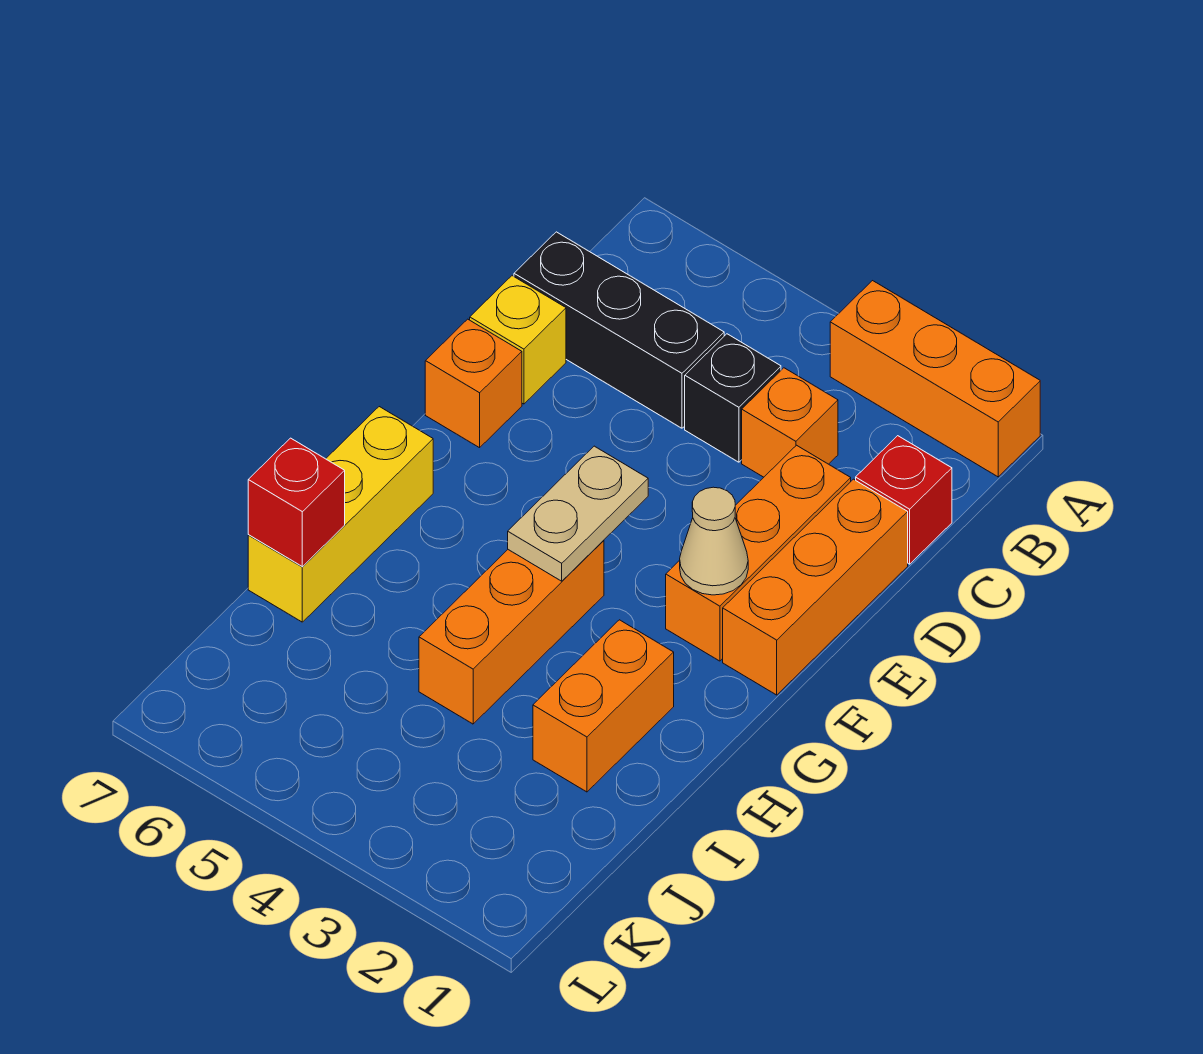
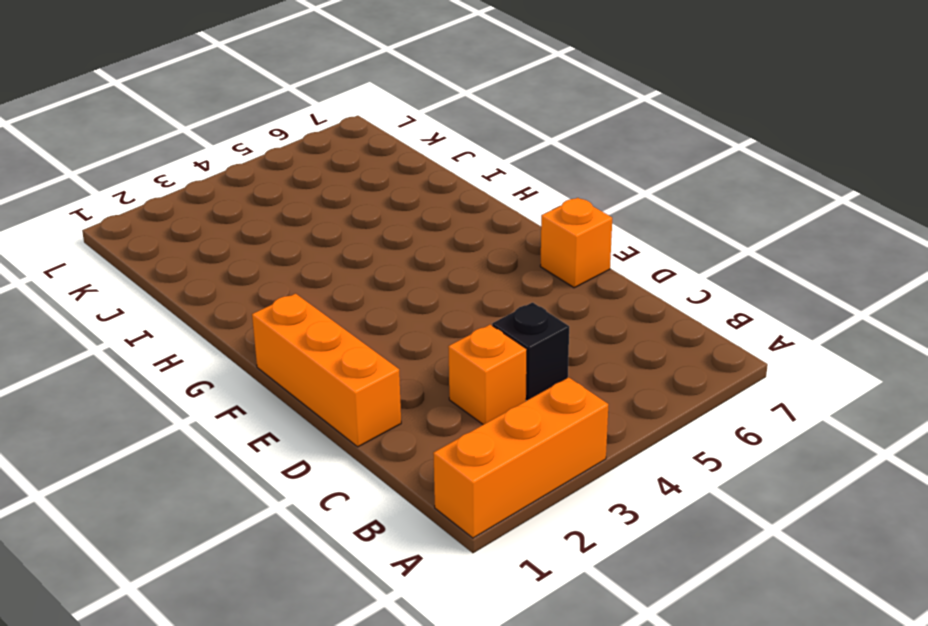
none -> red brick C1 level 1
none -> black brick C5:C7 level 1
none -> orange brick D2:F2 level 1

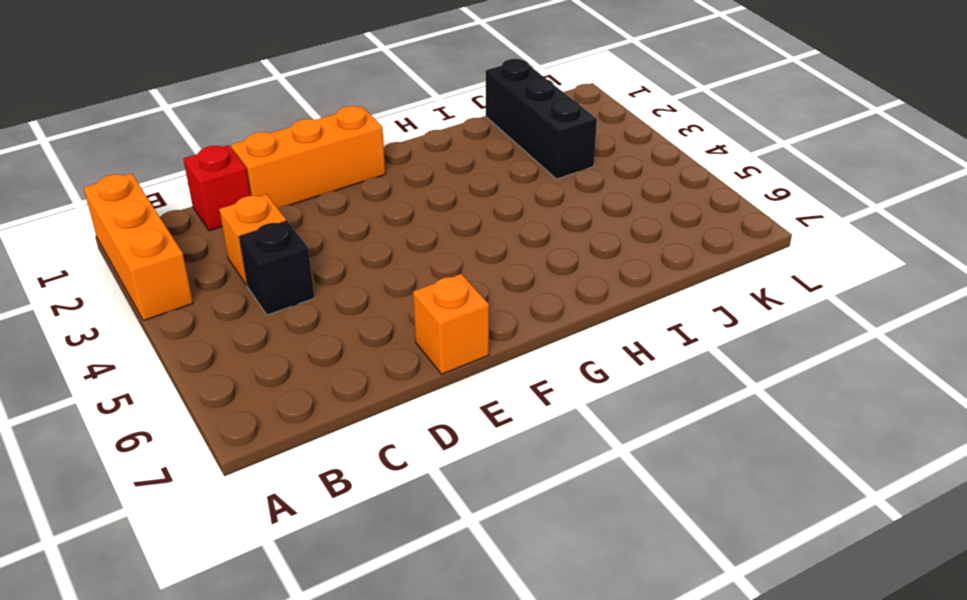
black brick J1:J3 level 1 -> black brick C5:C7 level 1
none -> orange brick D2:F2 level 1
none -> yellow brick D7 level 1
none -> orange brick G4:I4 level 1

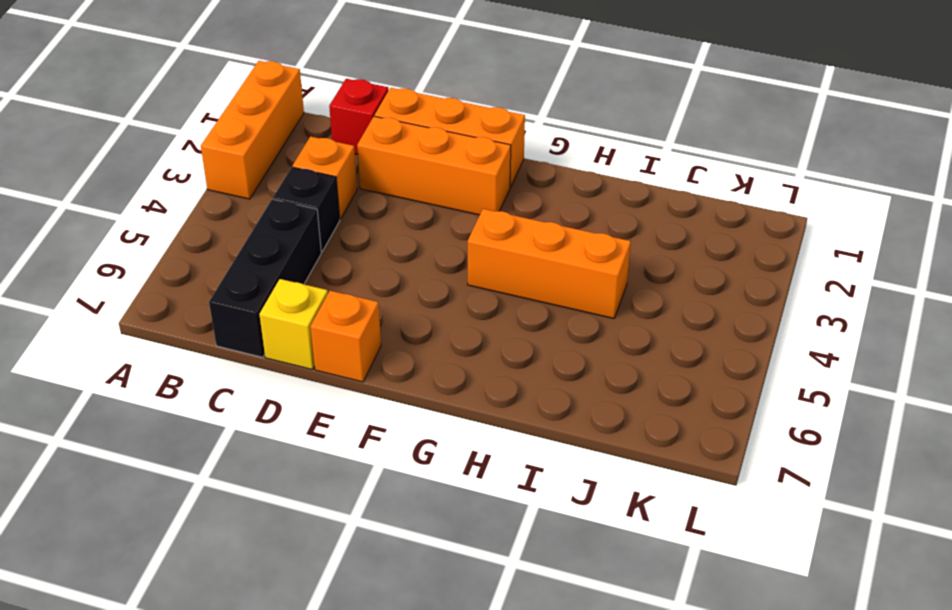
none -> yellow brick G7:I7 level 1
none -> orange brick H2:I2 level 1
none -> tan cone F2 level 2

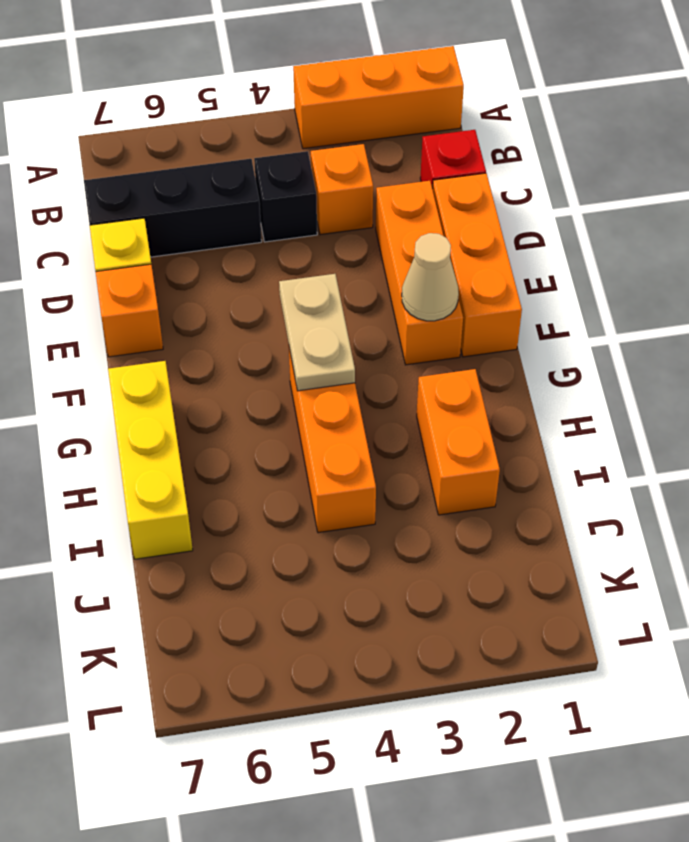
none -> red brick I7 level 2

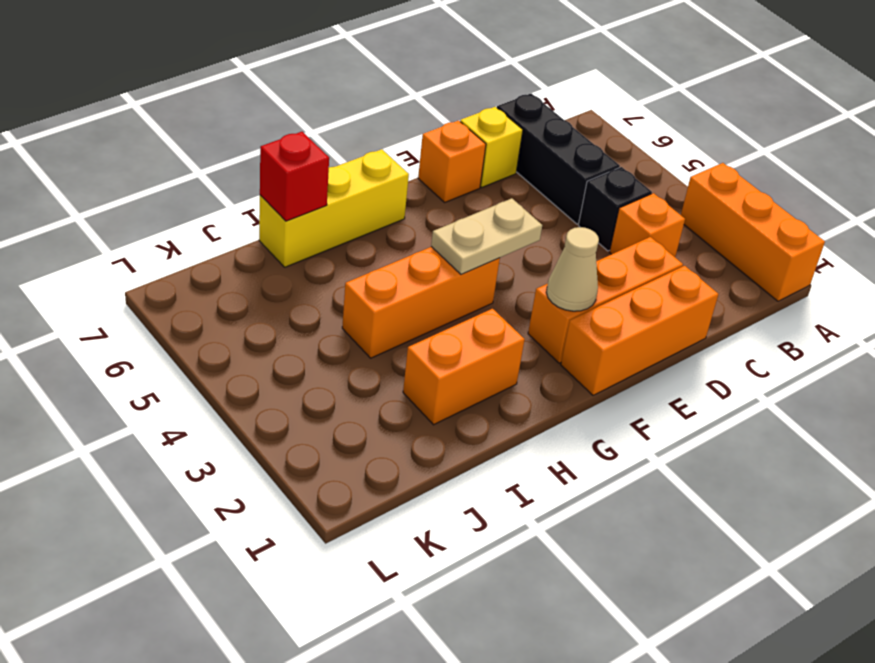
none -> red brick C1 level 1

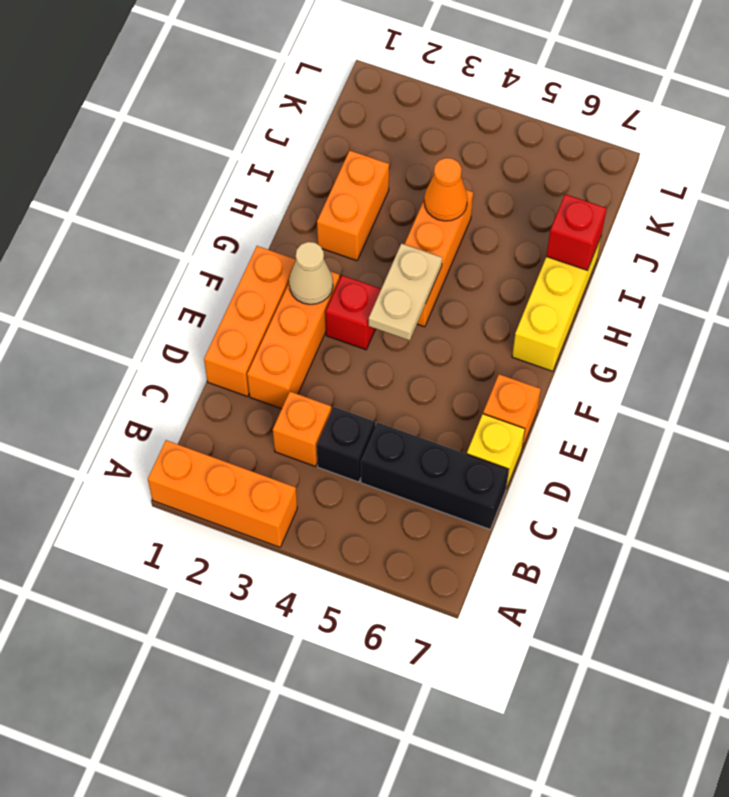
red brick F3 level 1 -> red brick C1 level 1
orange cone I4 level 2 -> none

